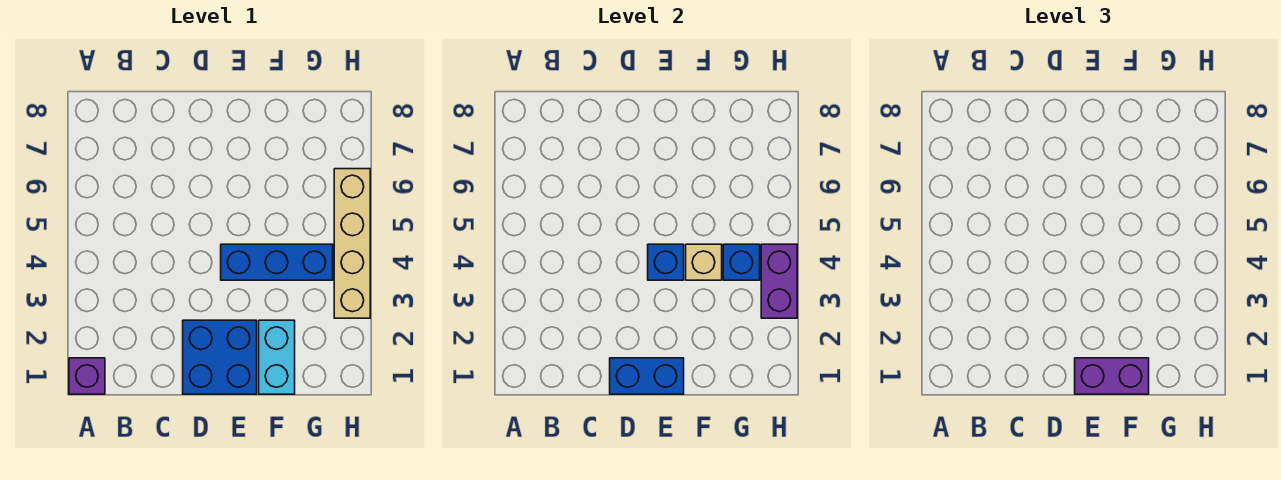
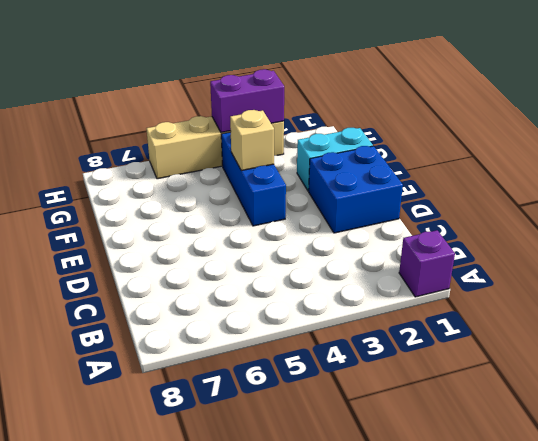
none -> blue brick D1:E1 level 2
none -> blue brick E4 level 2

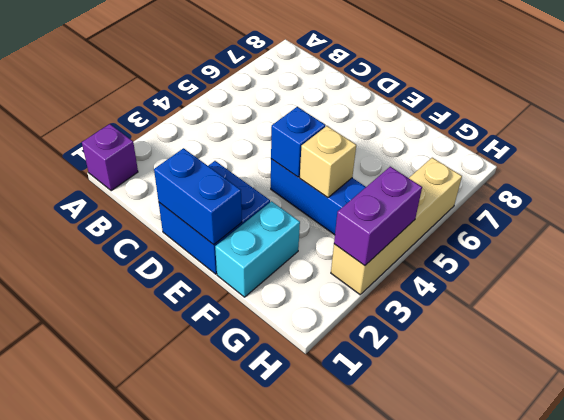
none -> blue brick G4 level 2
none -> purple brick E1:F1 level 3

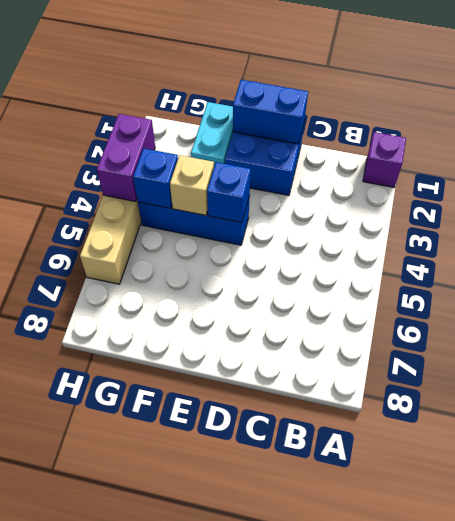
none -> purple brick E1:F1 level 3

